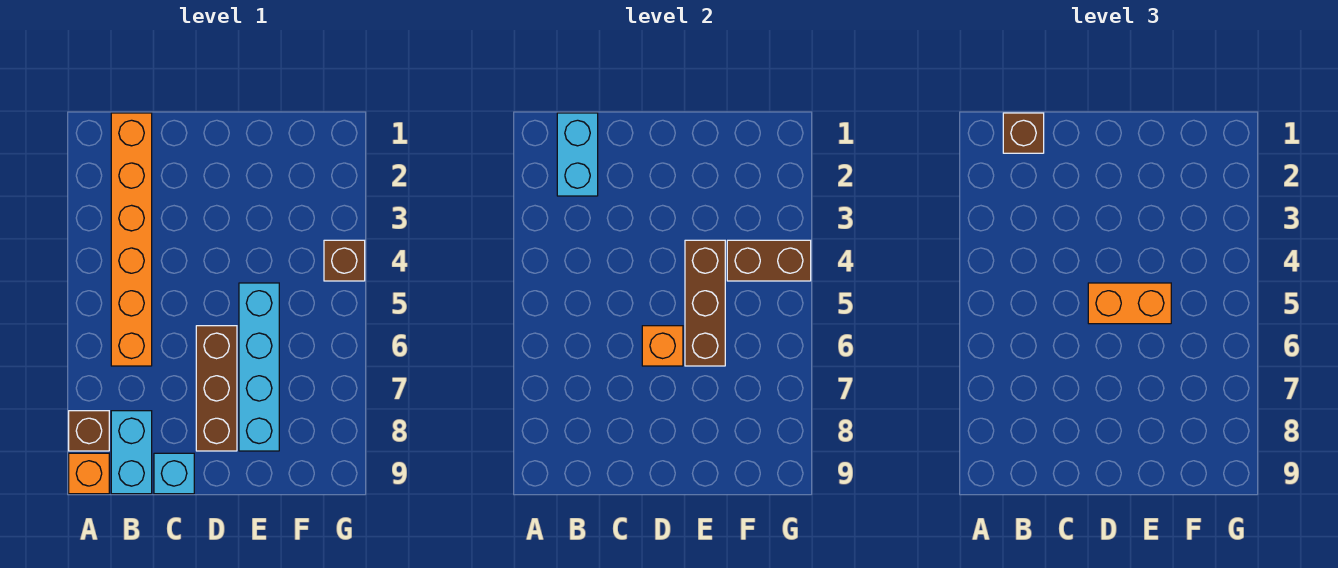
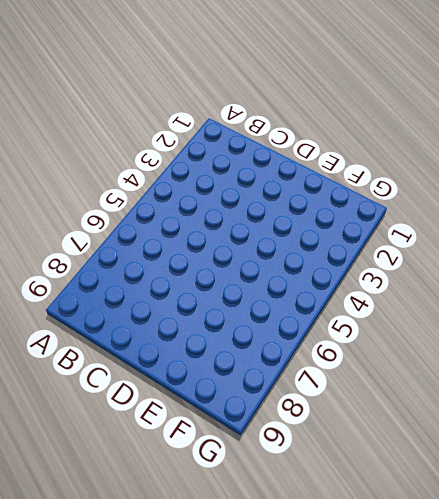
none -> brown brick A8 level 1
none -> orange brick A9 level 1
none -> orange brick B1:B6 level 1

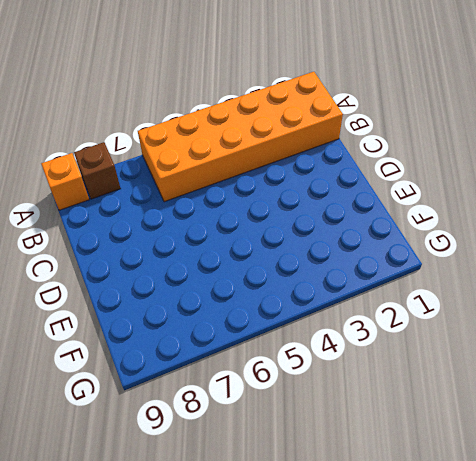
orange brick A1:B6 level 1 -> orange brick B1:B6 level 1
none -> cyan brick B8:B9 level 1
none -> cyan brick C9 level 1
none -> brown brick D6:D8 level 1

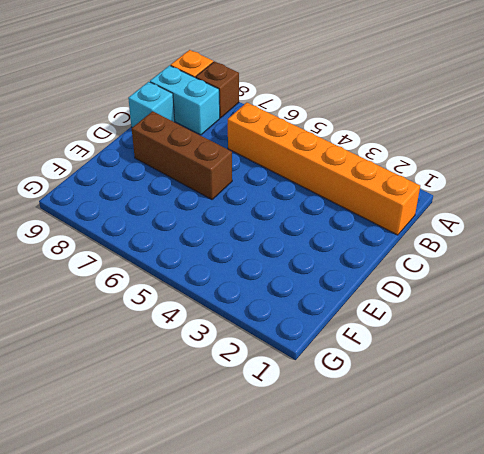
none -> cyan brick E5:E8 level 1
none -> brown brick G4 level 1
none -> cyan brick B1:B2 level 2

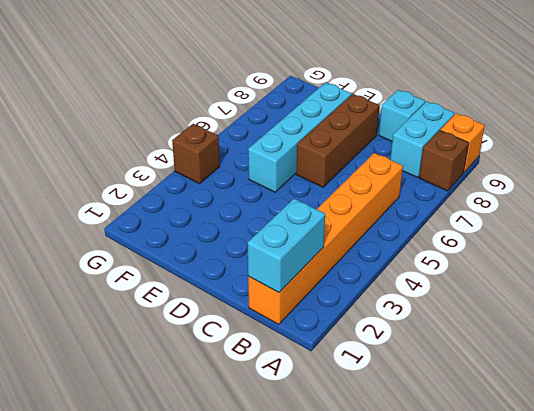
none -> orange brick D6 level 2
none -> brown brick E4:E6 level 2
none -> brown brick F4:G4 level 2

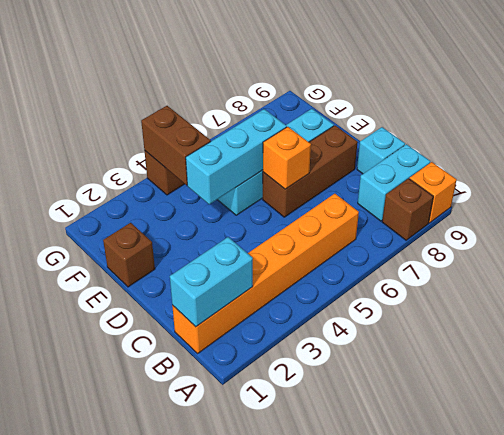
brown brick E1 level 1 -> brown brick B1 level 3
cyan brick E4:E6 level 2 -> brown brick E4:E6 level 2
none -> orange brick D5:E5 level 3

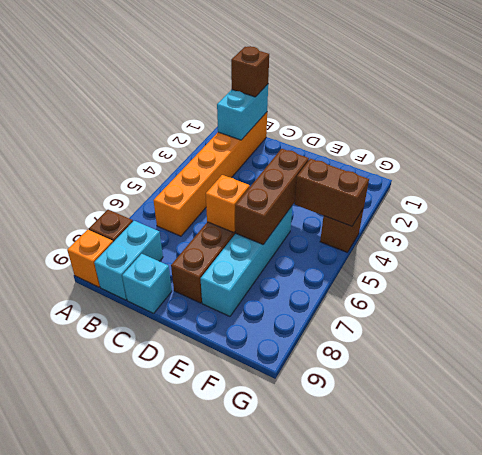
none -> orange brick D5:E5 level 3

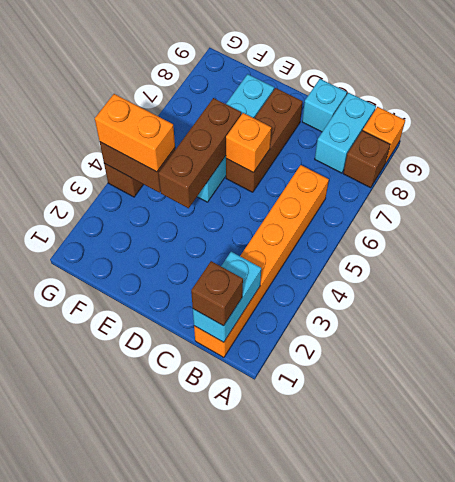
orange brick F4:G4 level 3 -> orange brick D5:E5 level 3

